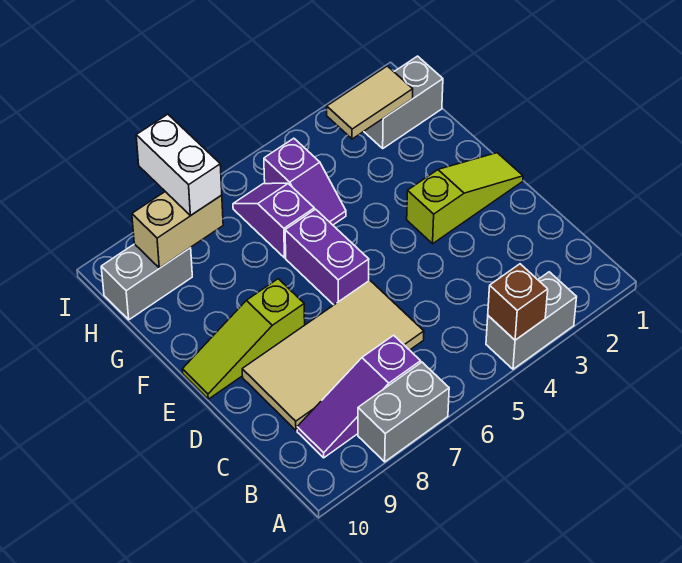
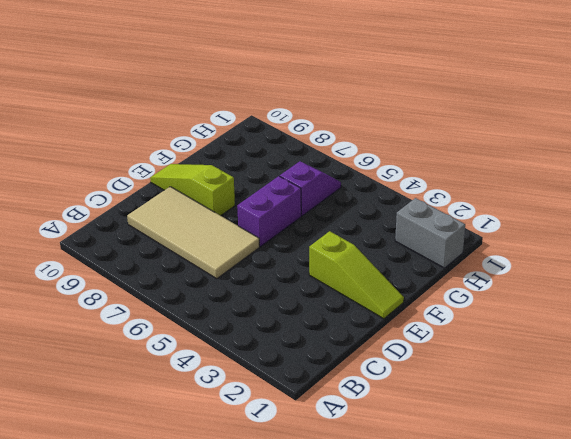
none -> grey brick A3:A4 level 1
none -> grey brick A7:A8 level 1
none -> purple slope B7:B9 level 1 top 7

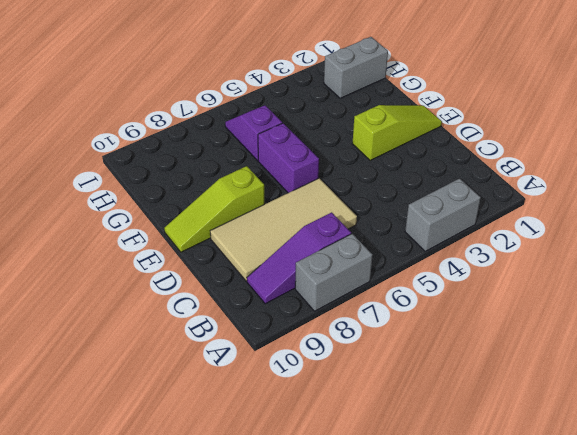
none -> purple slope G5:H5 level 1 top H
none -> grey brick H9:H10 level 1
none -> brown brick A4 level 2

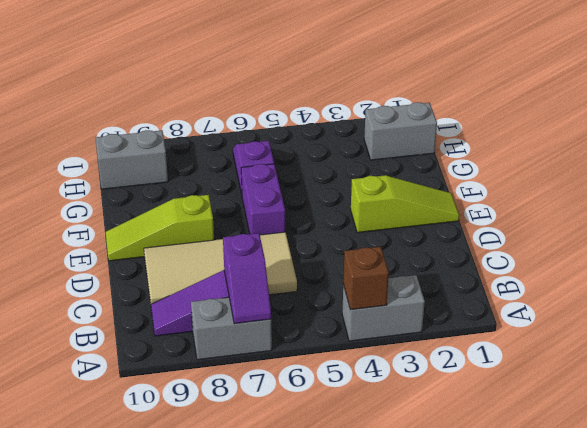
purple slope A7:B7 level 2 top B -> purple slope G5:H5 level 1 top H
none -> tan tile H2:H3 level 2
none -> tan brick H8:H9 level 2
none -> white brick H8:I8 level 3

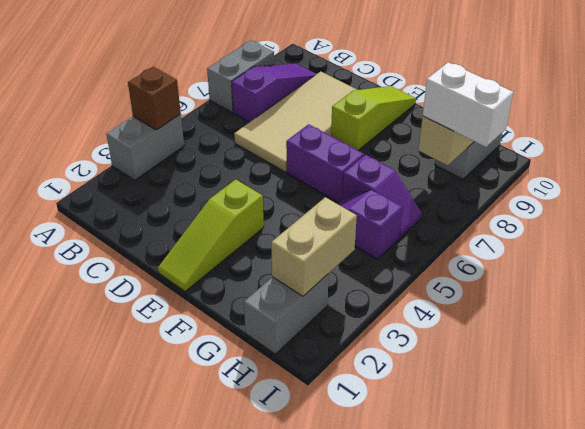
tan brick H2:H3 level 2 -> tan tile H2:H3 level 2

